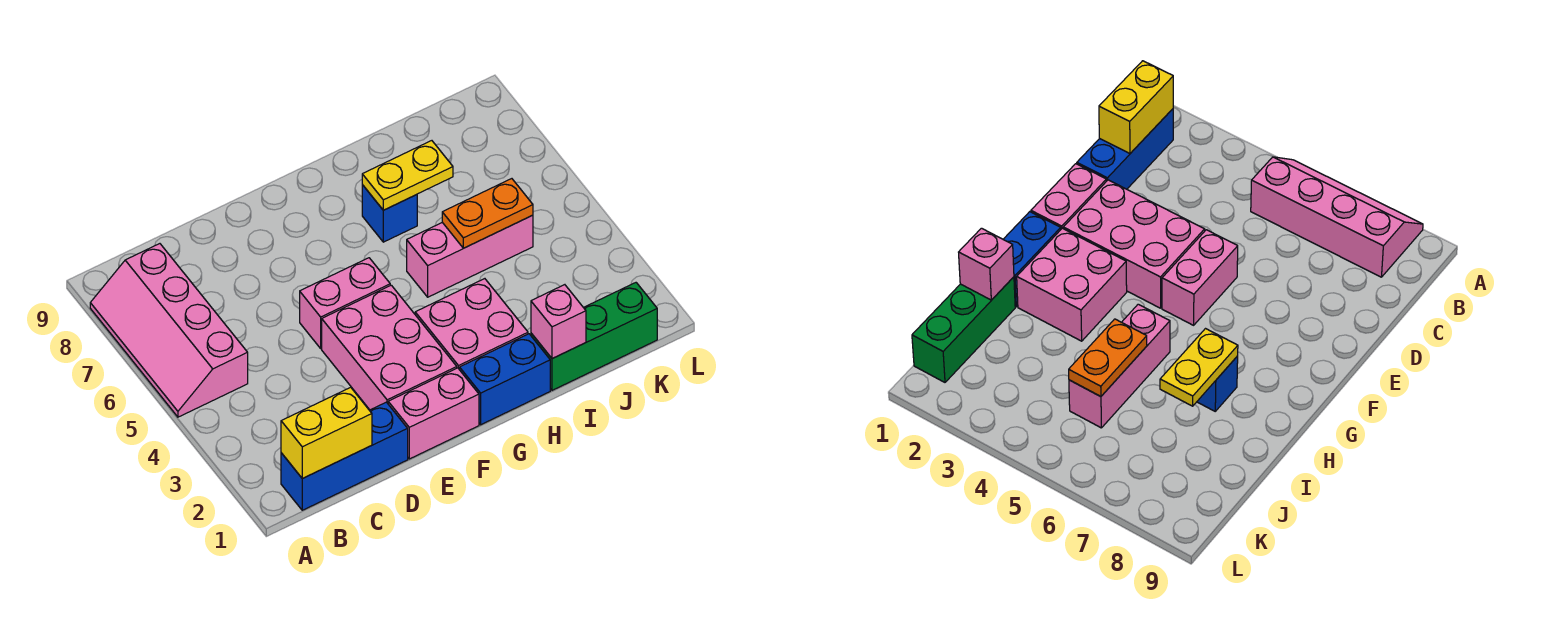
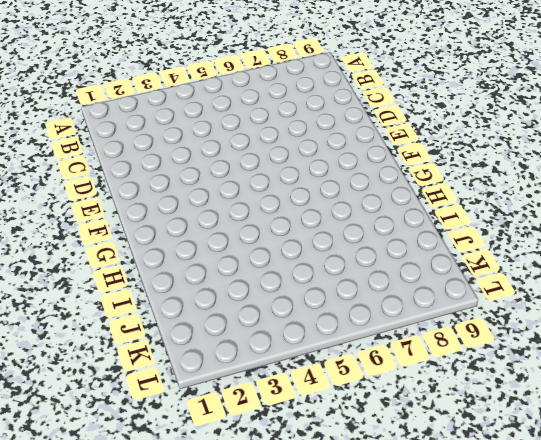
none -> pink slope A5:B8 level 1 top B
none -> blue brick B1:D1 level 1
none -> pink brick E1:F1 level 1

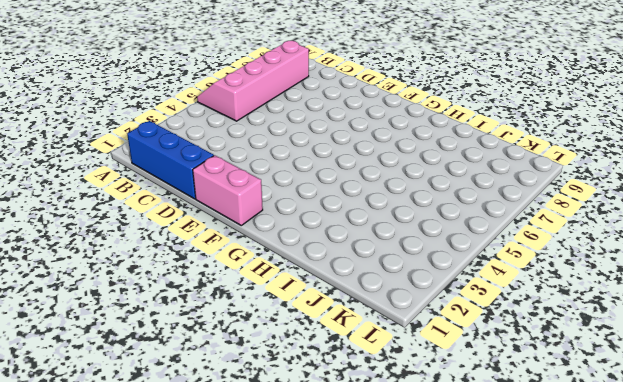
none -> pink brick E2:F4 level 1
none -> pink brick E5:F5 level 1
none -> blue brick G1:H1 level 1

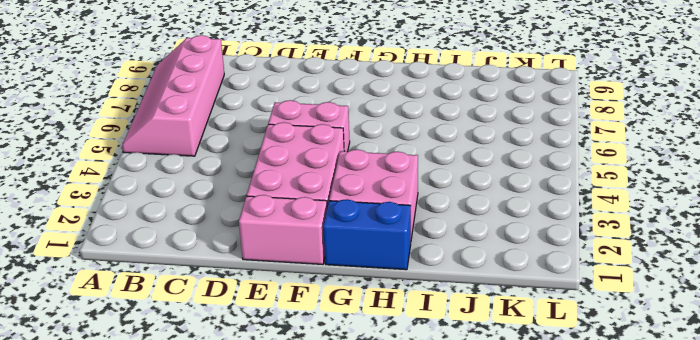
none -> blue brick B1:D1 level 1
none -> pink brick H5:J5 level 1
none -> blue brick H7 level 1

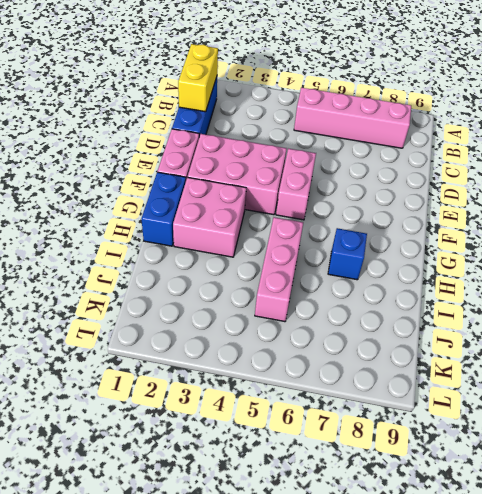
none -> green brick I1:K1 level 1
none -> yellow plate H7:I7 level 2
none -> pink brick I1 level 2

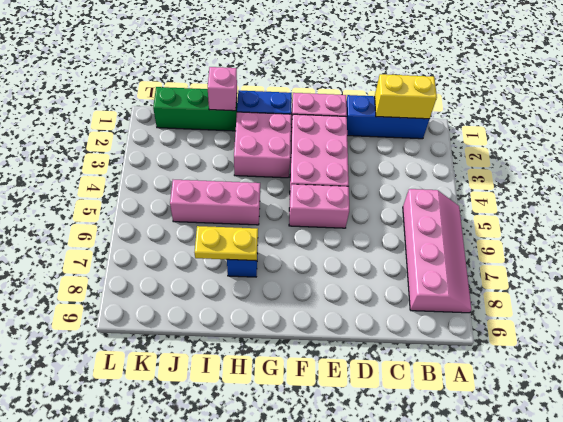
none -> orange plate I5:J5 level 2

